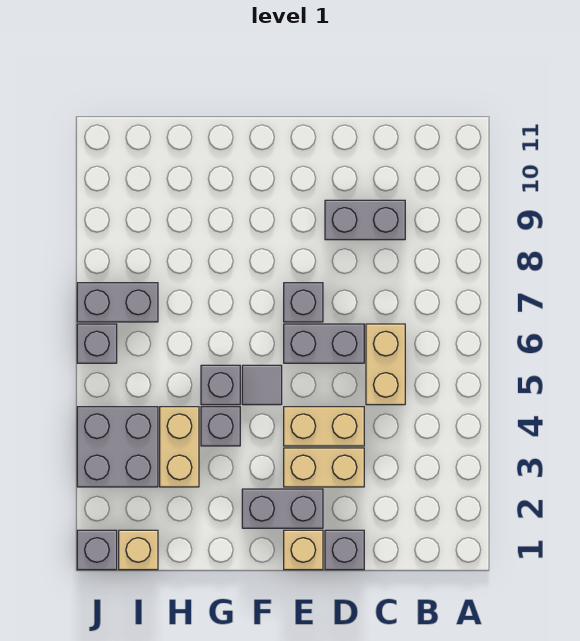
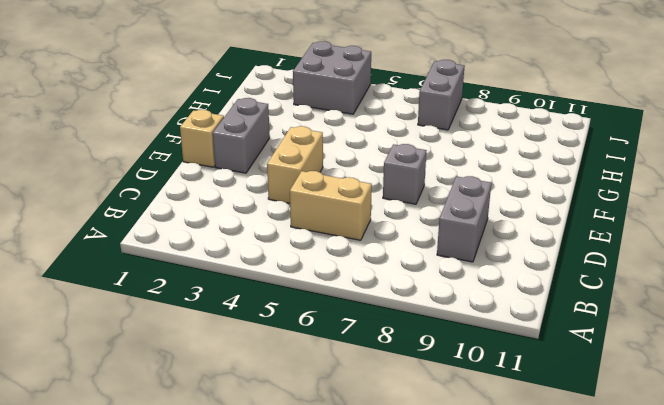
none -> grey brick D1 level 1
none -> tan brick D3:E3 level 1
none -> grey brick D6:E6 level 1

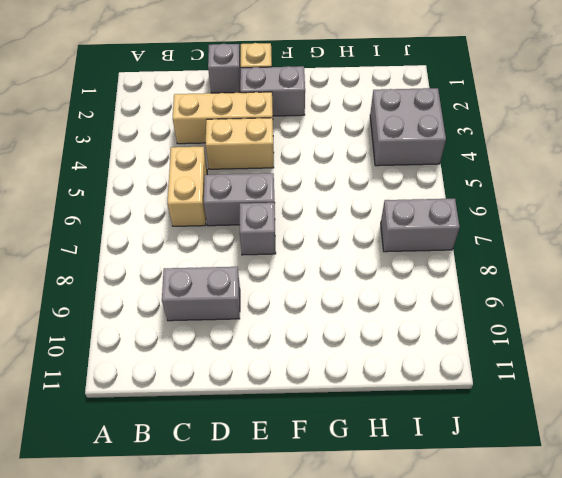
tan brick C3:E3 level 1 -> tan brick D3:E3 level 1
none -> grey tile F5 level 1
none -> grey brick G4 level 1
none -> grey brick G5 level 1

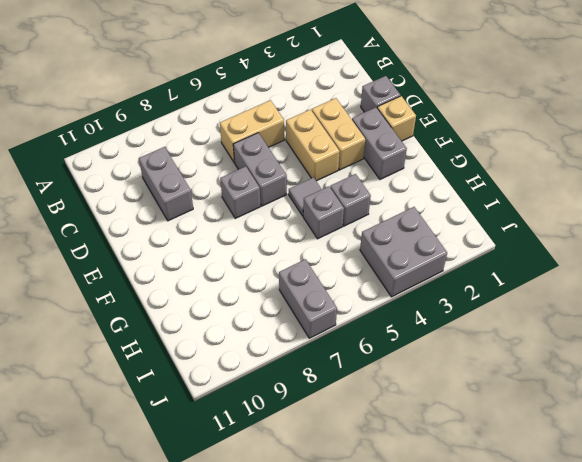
none -> tan brick H3:H4 level 1
none -> tan brick I1 level 1
none -> grey brick J1 level 1

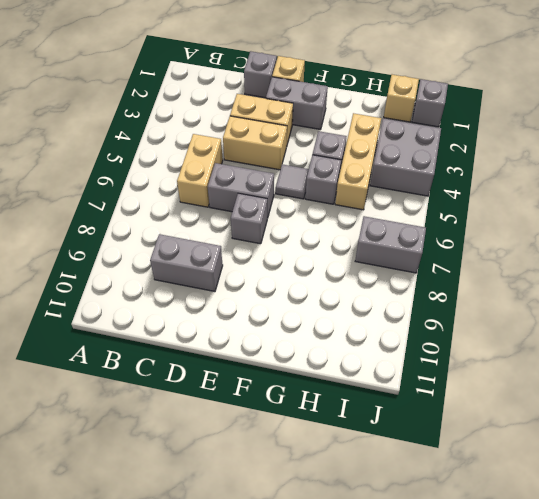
tan brick H3:H5 level 1 -> tan brick H3:H4 level 1
none -> grey brick J6 level 1

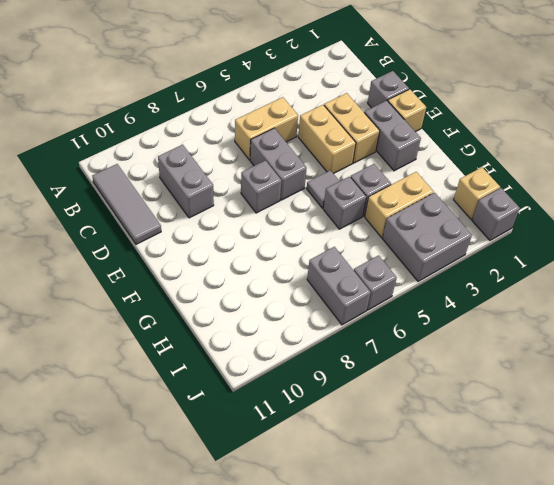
grey tile B11:D11 level 1 -> none

